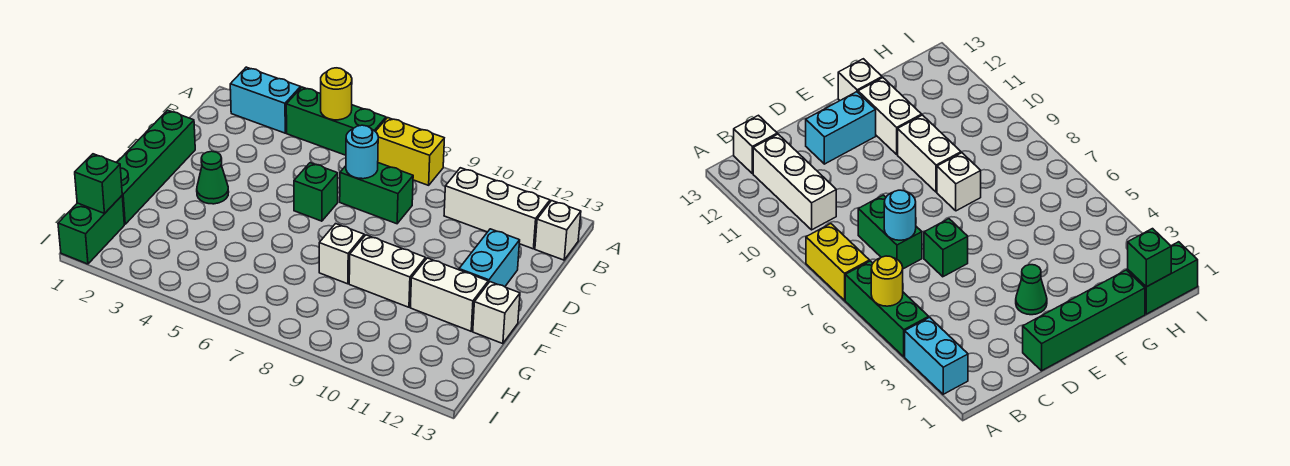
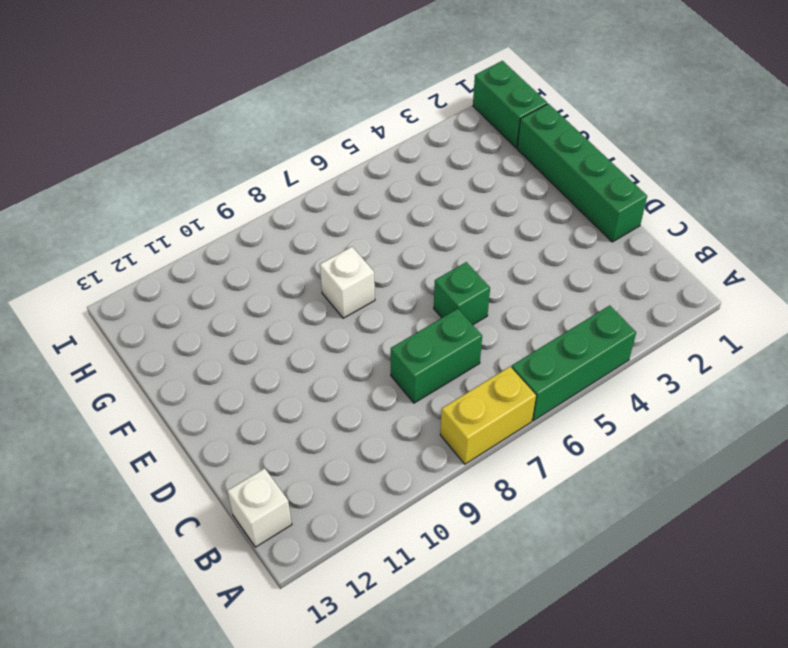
none -> cyan brick A2:A3 level 1
none -> white brick B10:B12 level 1
none -> cyan brick D12:E12 level 1

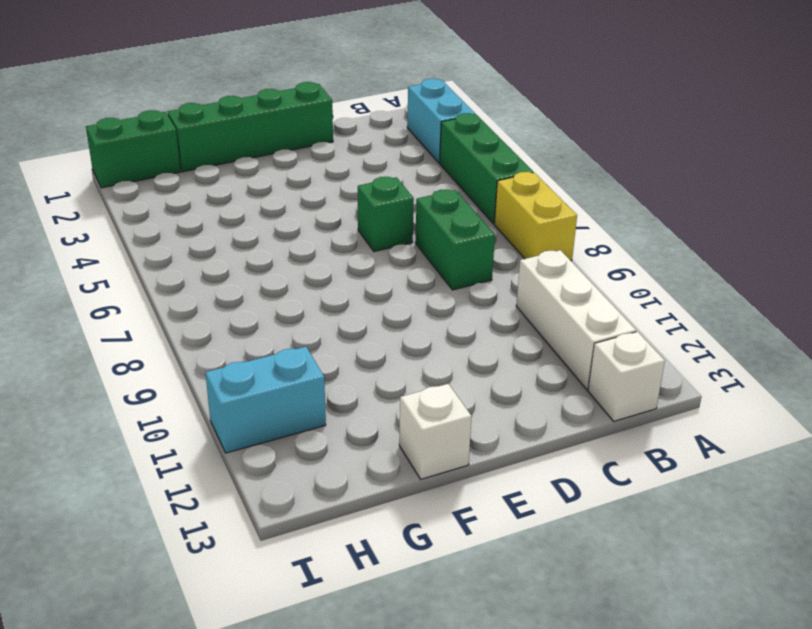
cyan brick H11:I11 level 1 -> cyan brick D12:E12 level 1
none -> green cone E3 level 1
none -> white brick F8 level 1
none -> white brick F9:F10 level 1

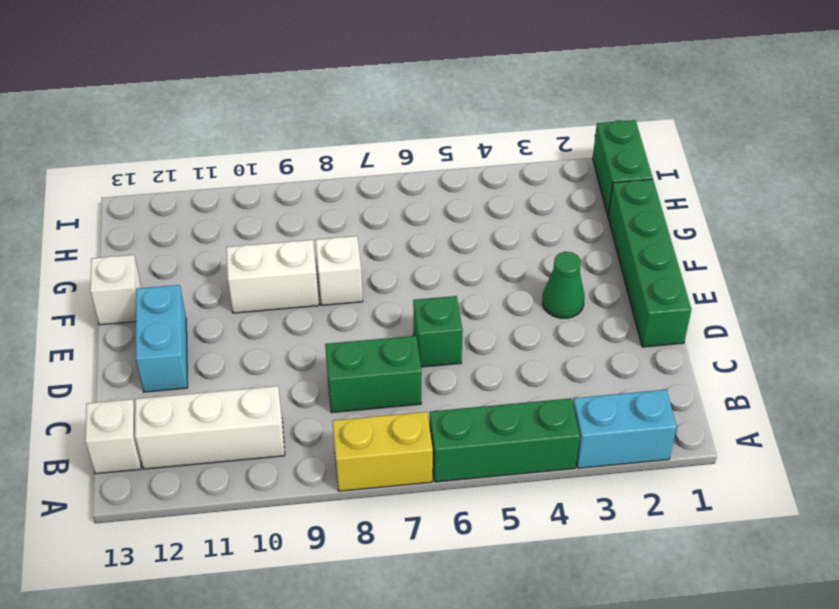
none -> white brick F11:F12 level 1
none -> yellow round brick A5 level 2
none -> cyan round brick C7 level 2

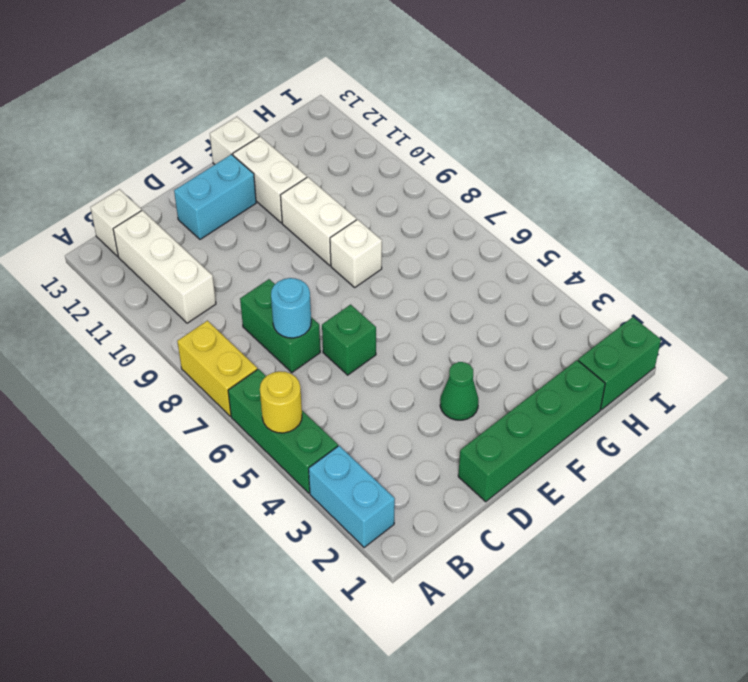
none -> green brick H1 level 2

